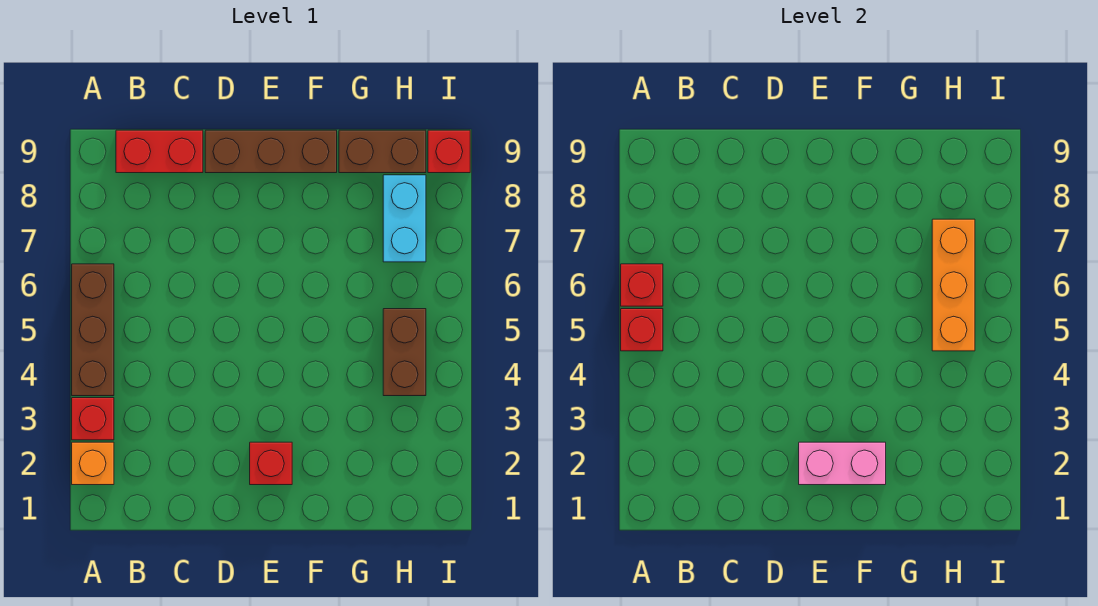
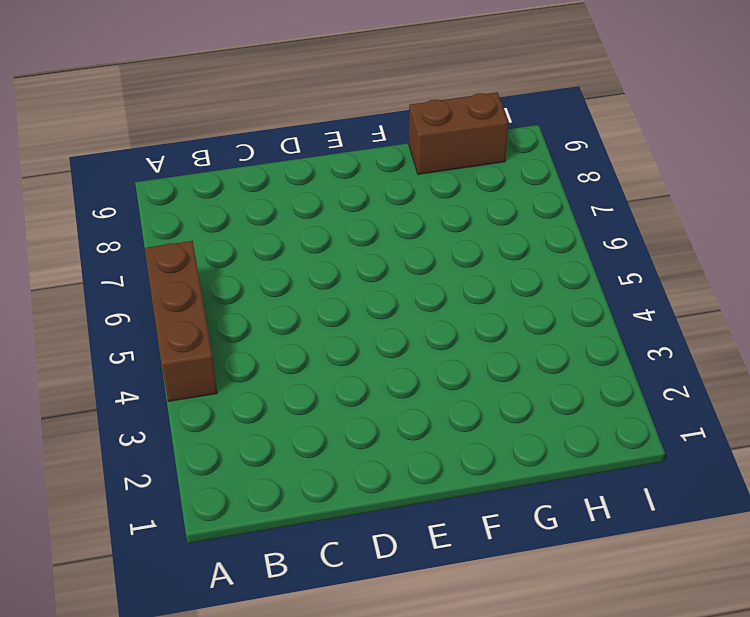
none -> orange brick A2 level 1
none -> red brick A3 level 1
none -> red brick B9:C9 level 1

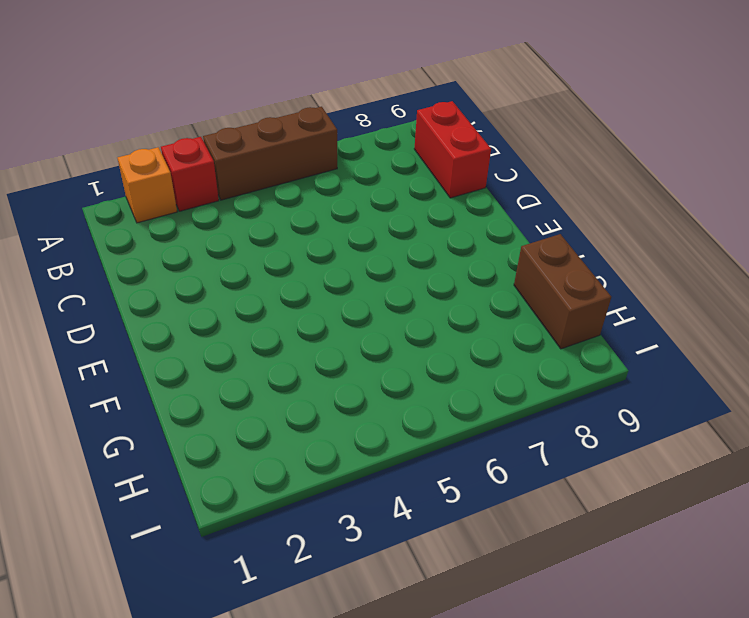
none -> brown brick D9:F9 level 1
none -> red brick E2 level 1
none -> brown brick H4:H5 level 1

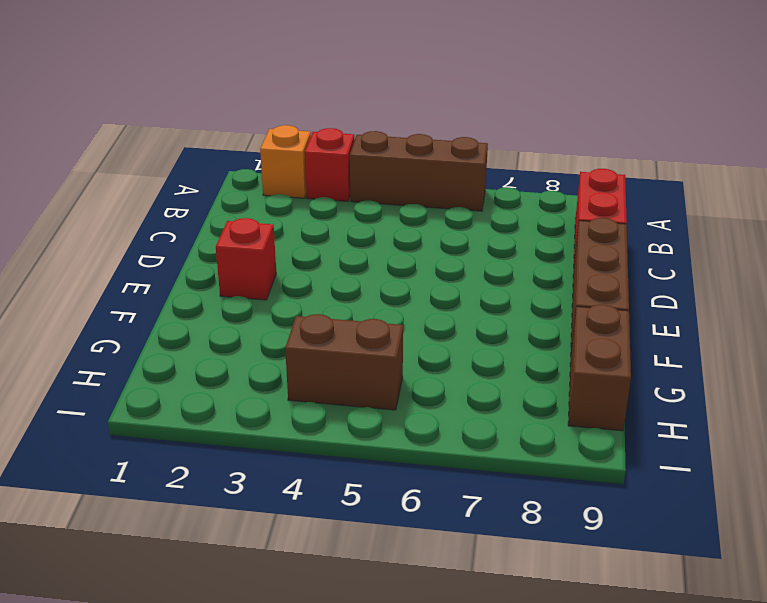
none -> cyan brick H7:H8 level 1
none -> red brick I9 level 1
none -> red brick A5 level 2

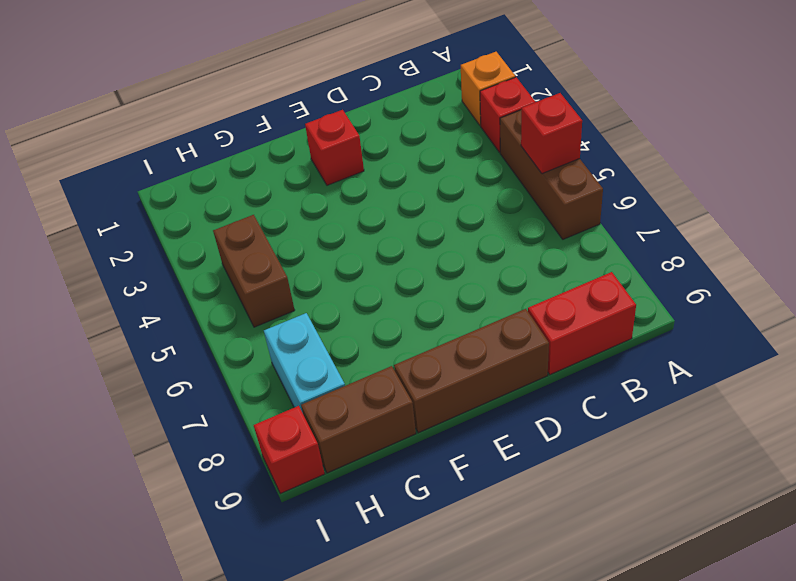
none -> red brick A6 level 2
none -> pink brick E2:F2 level 2
none -> orange brick H5:H7 level 2

